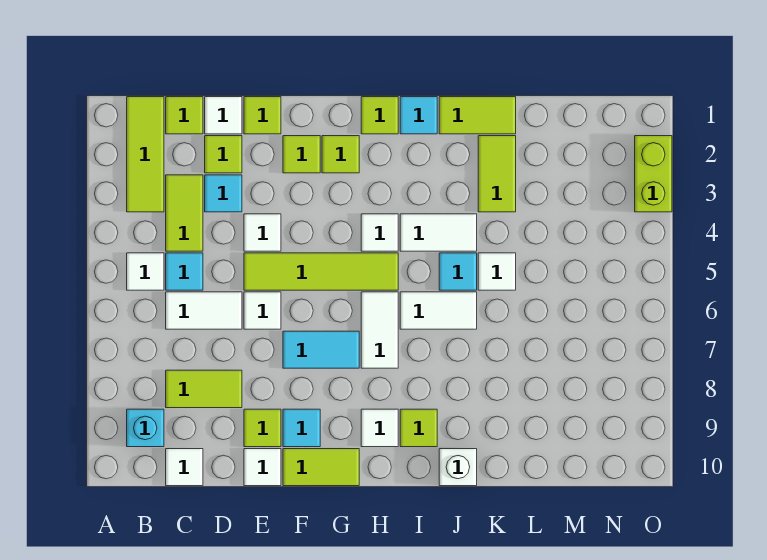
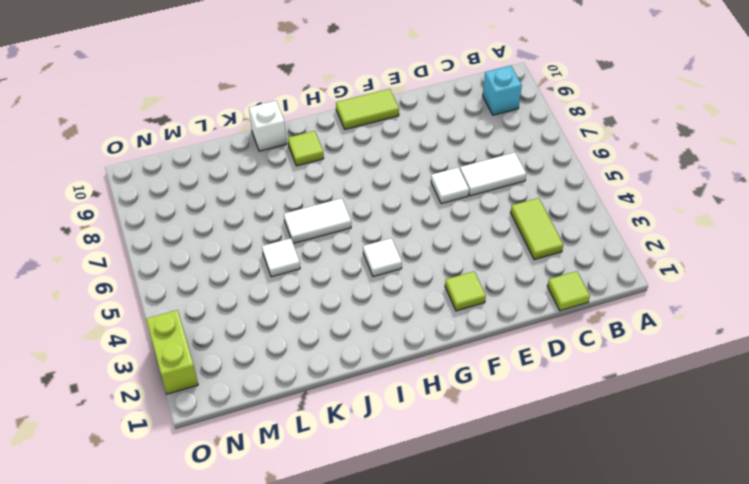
none -> lime tile B1:B3 level 1
none -> white tile B5 level 1
none -> cyan tile C5 level 1
none -> lime tile C8:D8 level 1

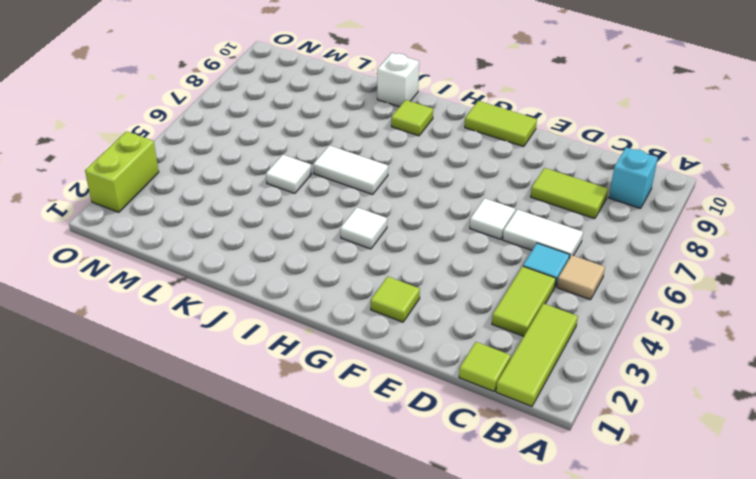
tan tile B5 level 1 -> white tile B5 level 1
none -> white tile C10 level 1
none -> white tile D1 level 1
none -> lime tile D2 level 1
none -> cyan tile D3 level 1

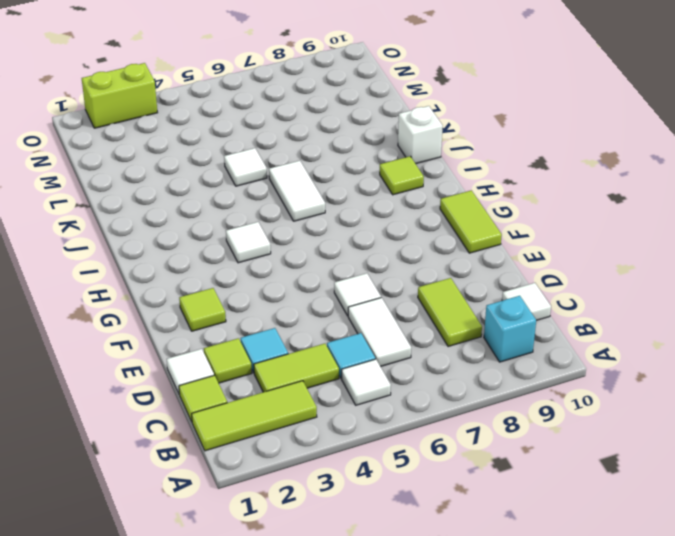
none -> lime tile E1 level 1
none -> white tile E4 level 1
none -> lime tile E5:H5 level 1
none -> lime tile E9 level 1

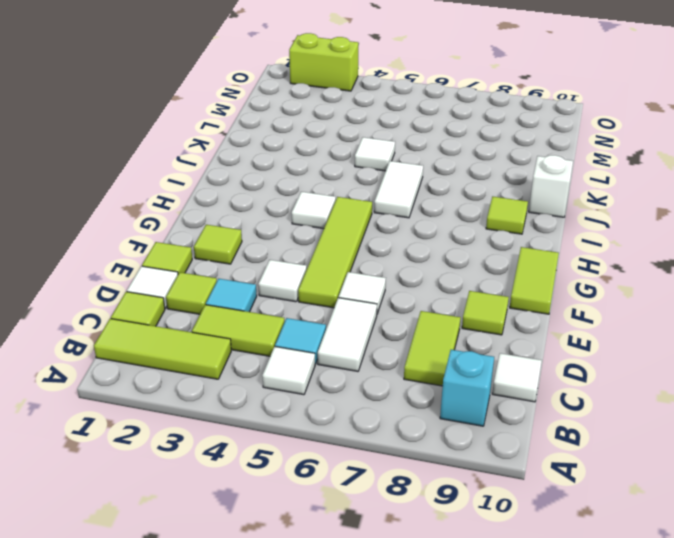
none -> white tile E10 level 1
none -> cyan tile F7:G7 level 1
none -> cyan tile F9 level 1
none -> lime tile G2 level 1

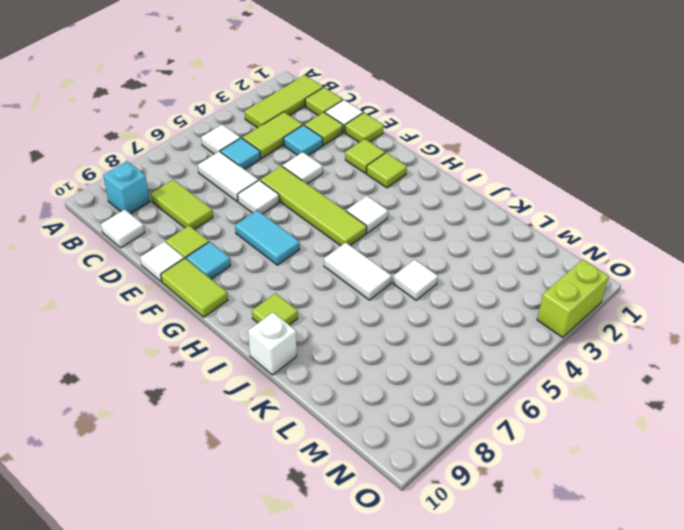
none -> lime tile H1 level 1
none -> white tile H6:H7 level 1
none -> white tile H9 level 1
none -> cyan tile I1 level 1

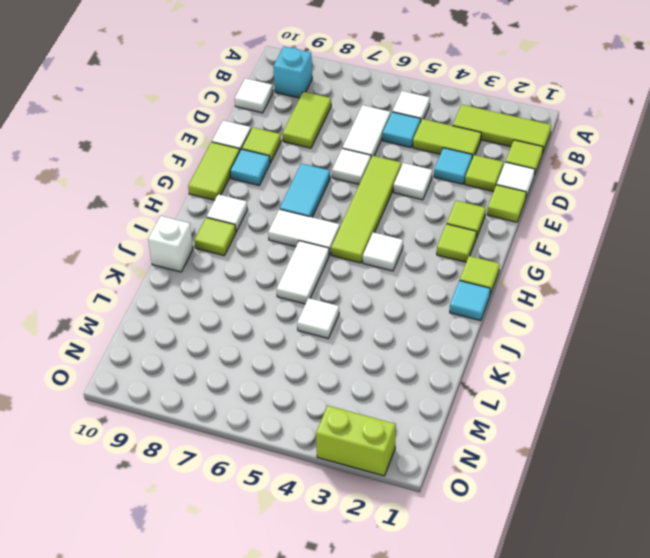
none -> white tile I4:J4 level 1
none -> lime tile J1:K1 level 1
none -> cyan tile J5 level 1
none -> lime tile K2:K3 level 1

